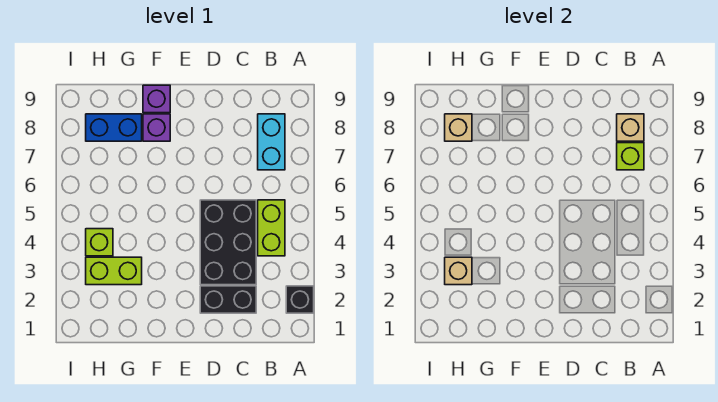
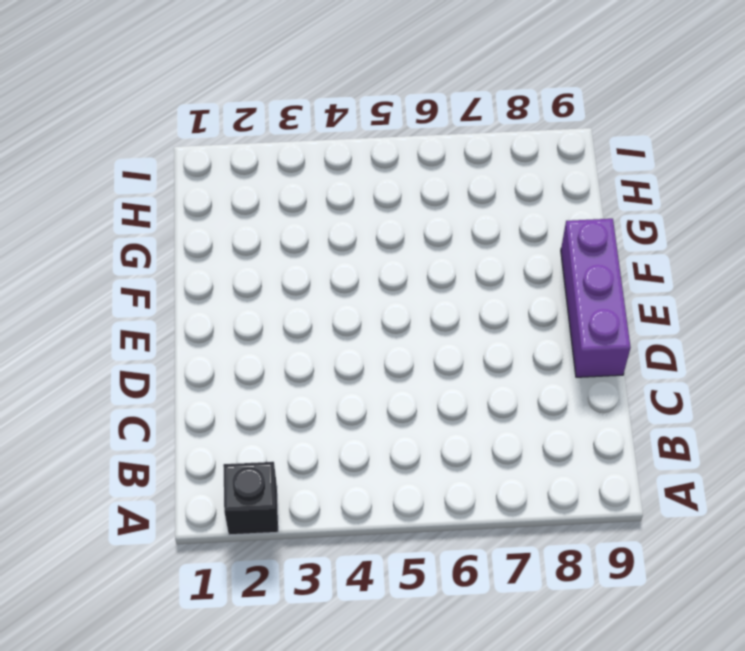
purple brick D9:F9 level 1 -> purple brick F9 level 1
none -> lime brick B4:B5 level 1
none -> cyan brick B7:B8 level 1
none -> black brick C2:D2 level 1

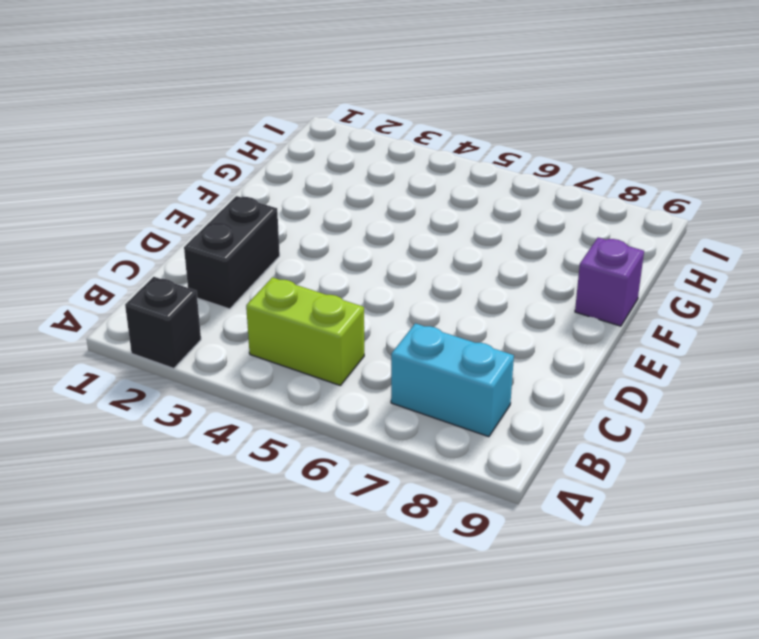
none -> black brick C3:D5 level 1
none -> purple brick F8 level 1
none -> lime brick G3:H3 level 1

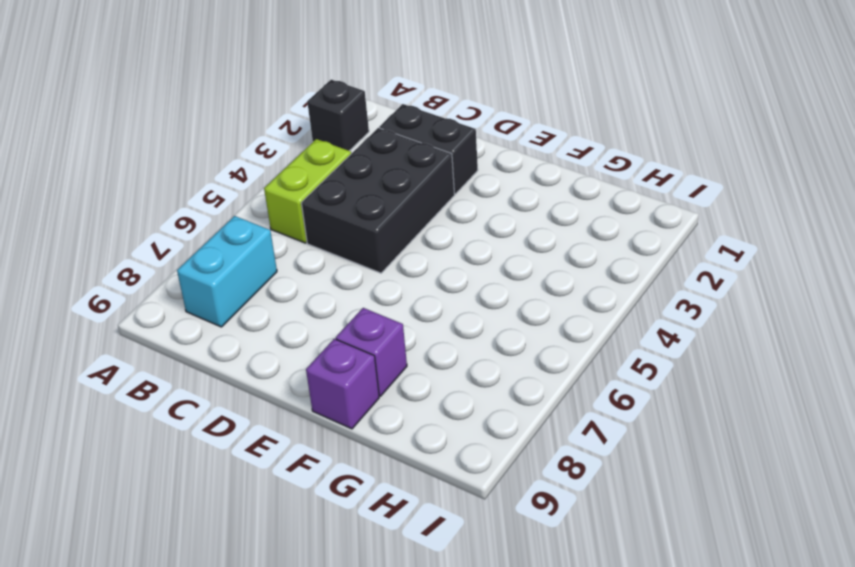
none -> lime brick G3:H3 level 1
none -> blue brick G8:H8 level 1
none -> lime brick H4 level 1

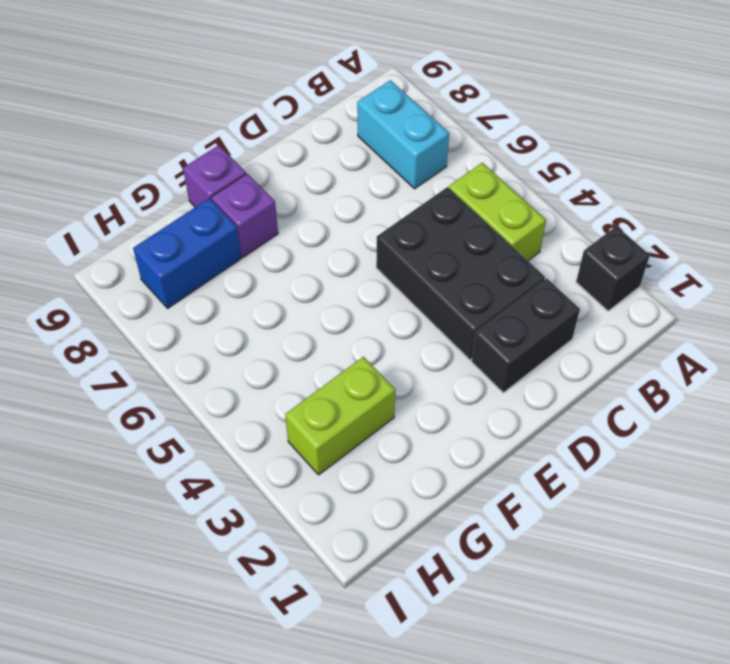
none -> lime brick H4 level 1
none -> lime brick B7 level 2
none -> tan brick B8 level 2

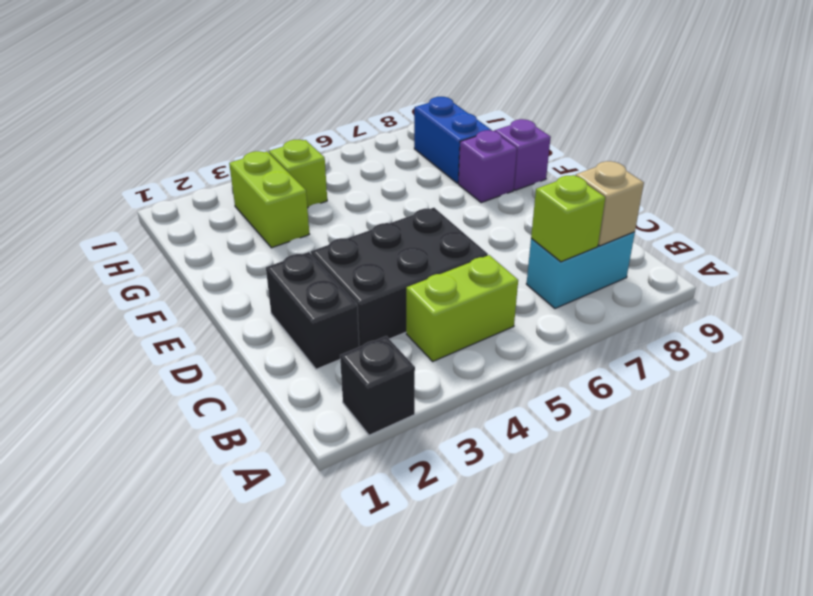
none -> tan brick H3 level 2
none -> tan brick H8 level 2

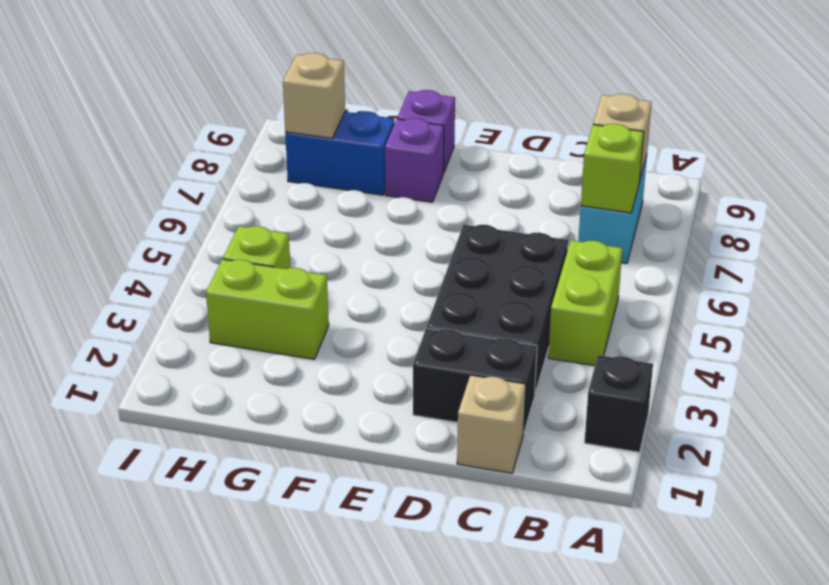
tan brick C1 level 1 -> tan brick H3 level 2

